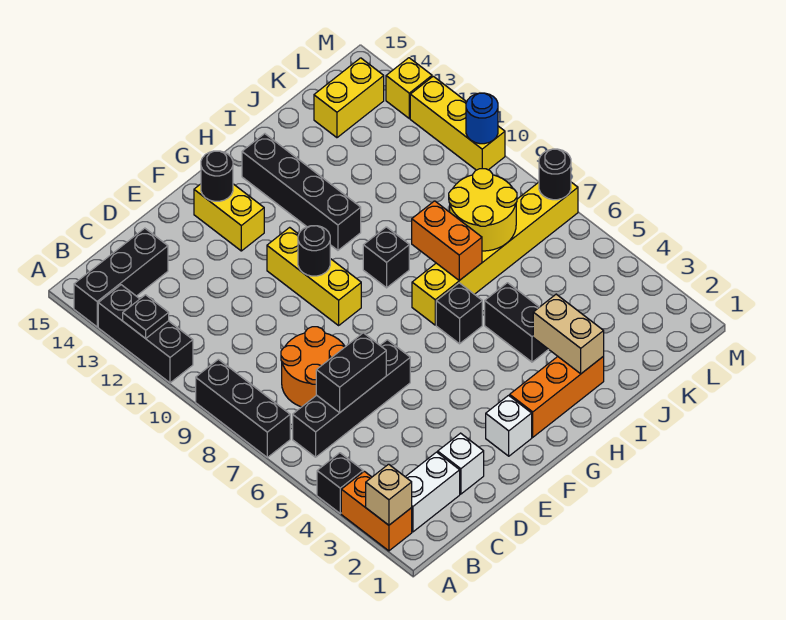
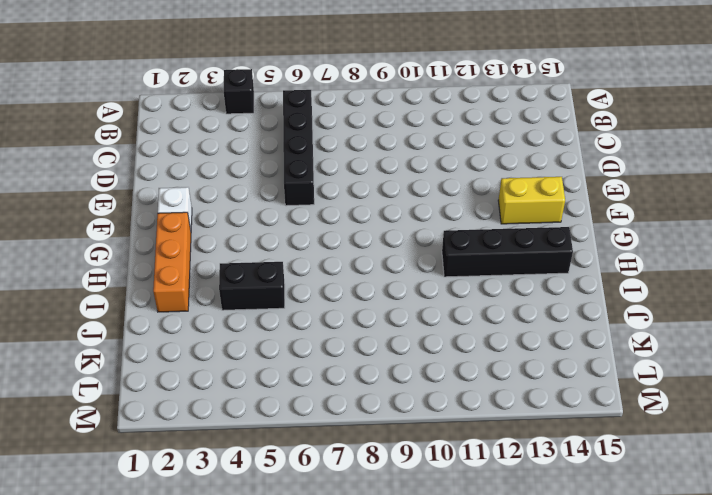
none -> orange brick A2:A3 level 1
none -> black brick A7:A9 level 1
none -> black brick A11:A13 level 1
none -> black brick A14:C14 level 1

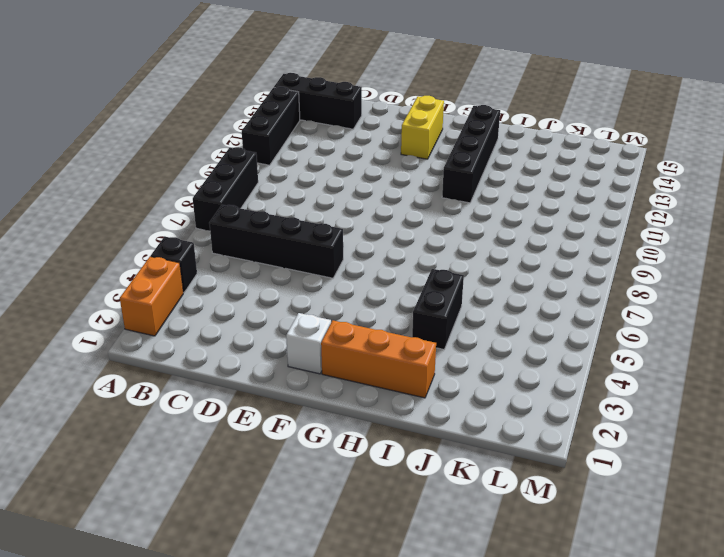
none -> white brick B2:C2 level 1
none -> orange round brick C7:D8 level 1
none -> white brick D2 level 1
none -> yellow brick F9:F11 level 1

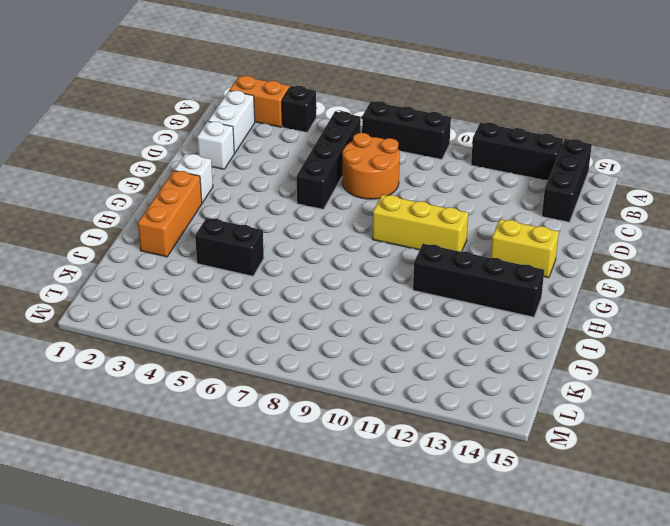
none -> black brick H6 level 1
none -> yellow brick H7:M7 level 1
none -> black brick H9 level 1
none -> yellow brick K14:L14 level 1

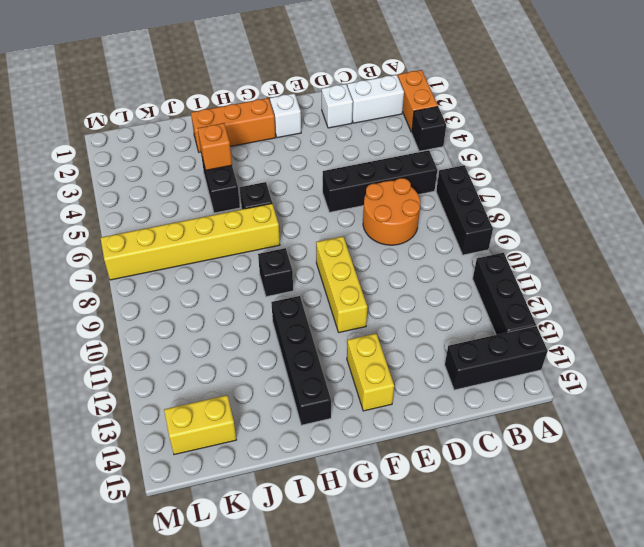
orange brick I4 level 2 -> none
none -> yellow brick M10:M12 level 1
none -> yellow brick M13 level 1
none -> tan brick A2 level 2
none -> black plate A12 level 2

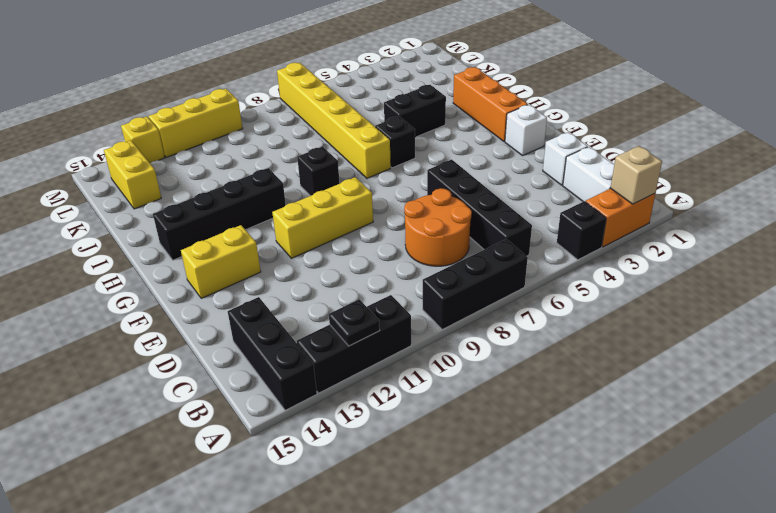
none -> black brick C6:D6 level 2
none -> black round brick F10 level 2
none -> black round brick F14 level 2
none -> tan brick I2:I3 level 2

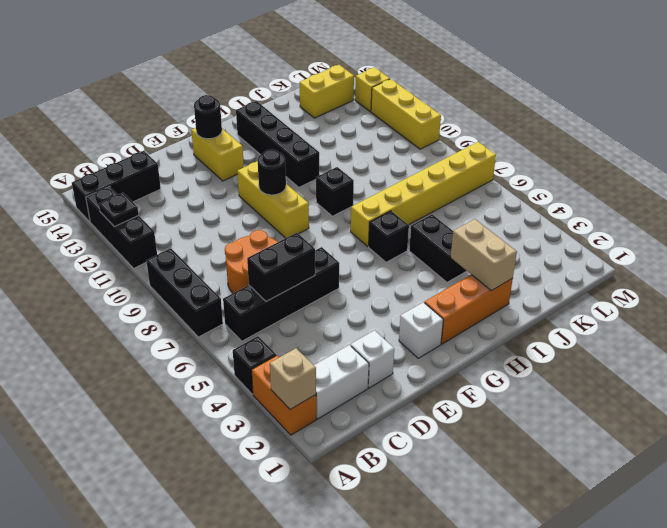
none -> orange brick I7:I8 level 2
none -> yellow round brick J7:K8 level 2
none -> black round brick M7 level 2
none -> blue round brick M10 level 2

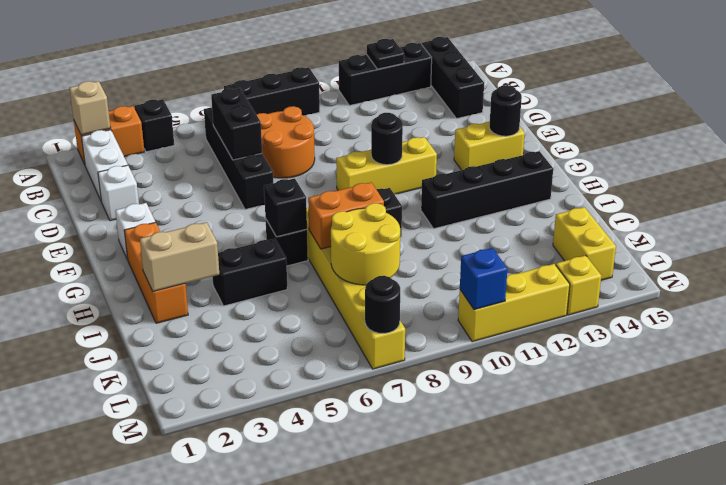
black brick H6 level 2 -> none
blue brick M10 level 2 -> blue round brick M10 level 2

